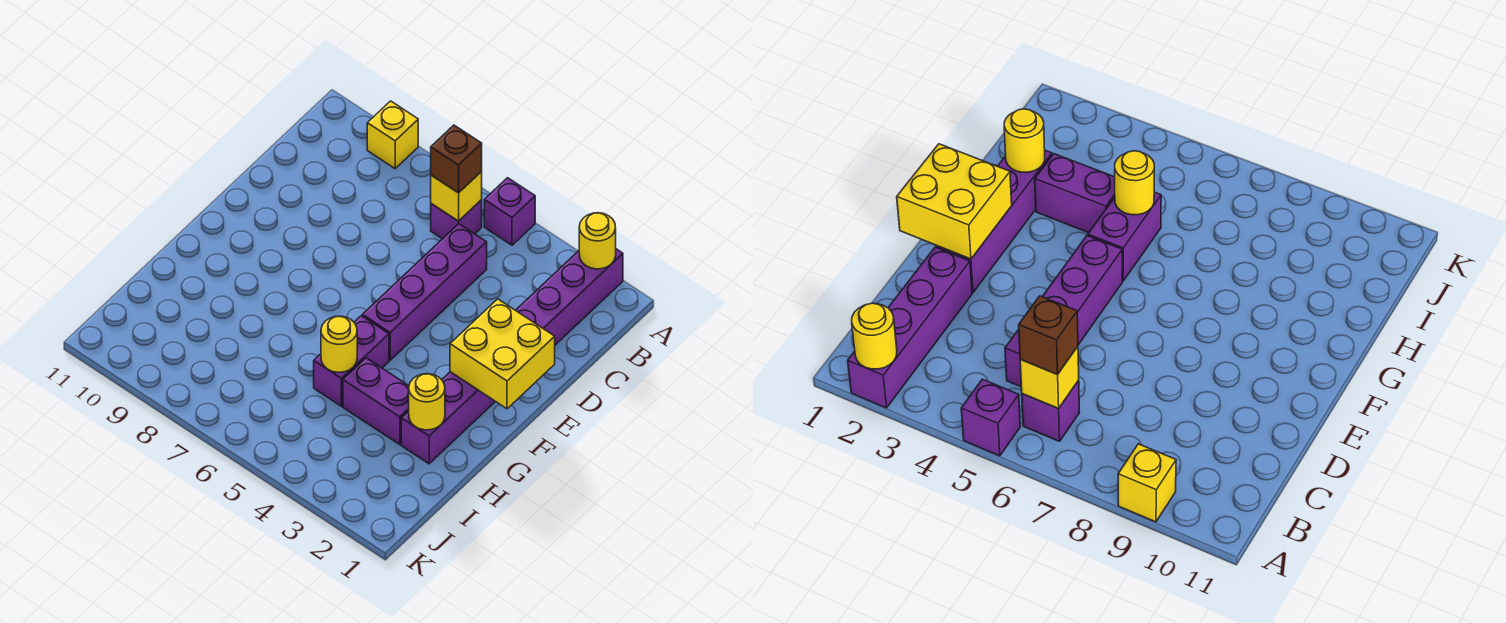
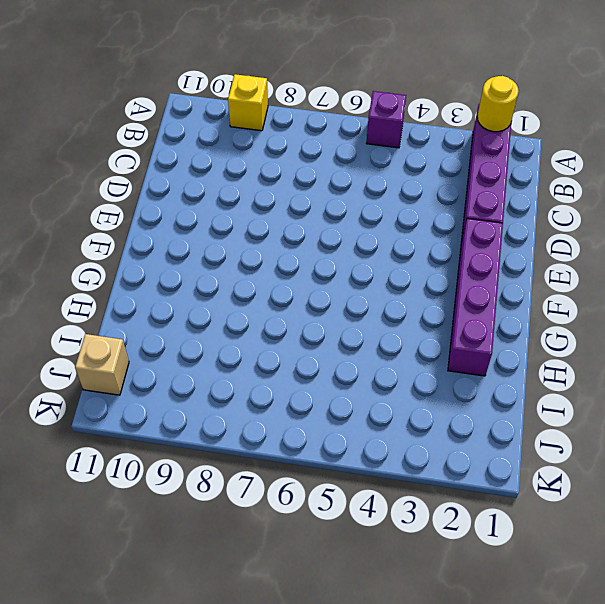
tan brick J11 level 1 -> none
none -> purple brick B6 level 1
none -> purple brick C5:F5 level 1
none -> purple brick G5:H5 level 1

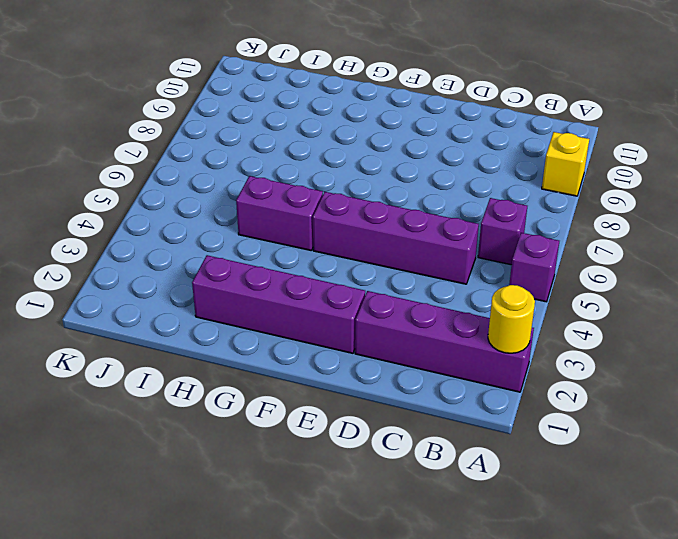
none -> purple brick H3:H4 level 1
none -> yellow brick B6 level 2
none -> yellow brick E1:F2 level 2

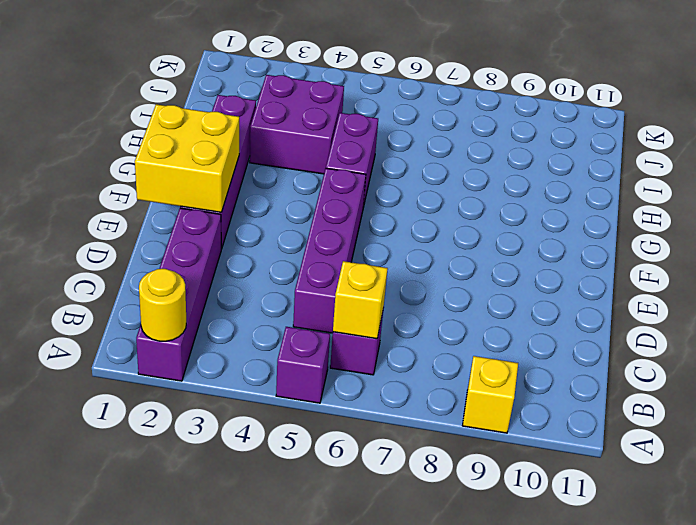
purple brick H3:I4 level 1 -> purple brick H3:H4 level 1
none -> yellow round brick H2 level 2
none -> yellow round brick H5 level 2
none -> brown brick B6 level 3

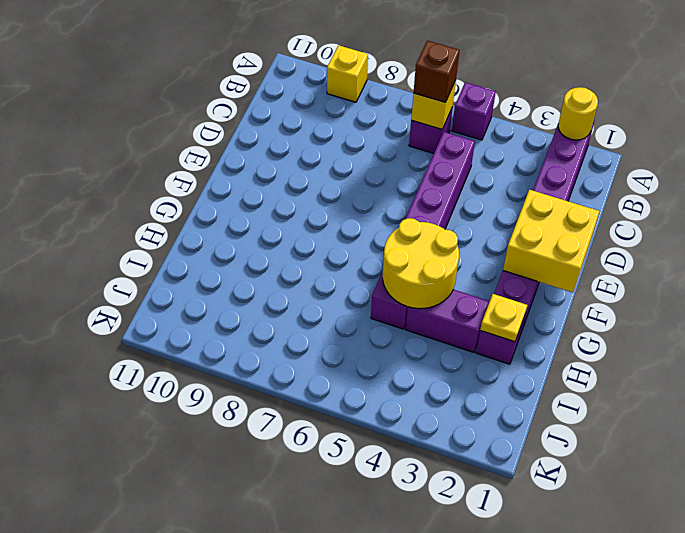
yellow round brick G4:H5 level 2 -> yellow round brick H5 level 2
yellow plate H2 level 2 -> yellow round brick H2 level 2

